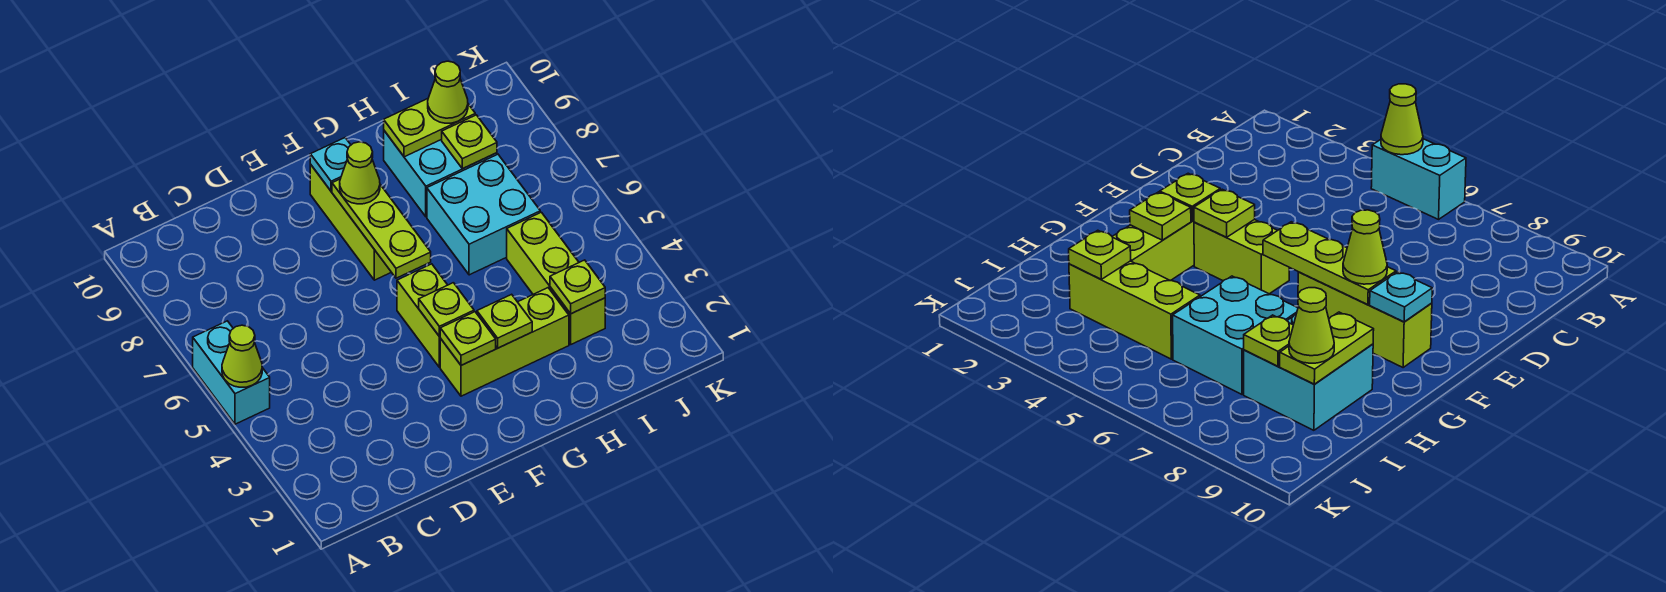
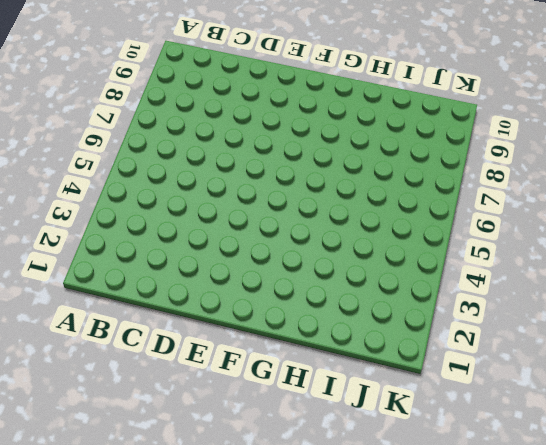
none -> cyan brick A5:A6 level 1
none -> lime brick F3:H3 level 1
none -> lime brick F4:F5 level 1

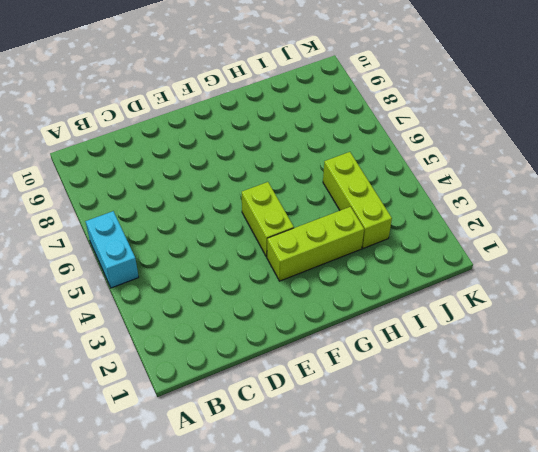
none -> lime brick F7:F9 level 1
none -> cyan brick H6:I7 level 1
none -> cyan brick H8:I9 level 1

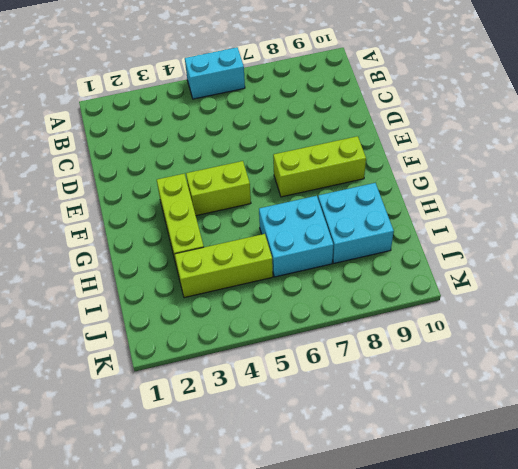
none -> lime cone A5 level 2
none -> lime plate F3 level 2
none -> lime plate F4 level 2

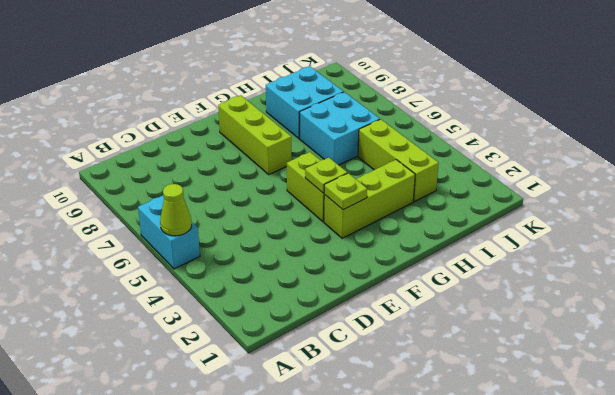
none -> lime plate F6:F8 level 2
none -> cyan plate F9 level 2
none -> lime plate G3 level 2

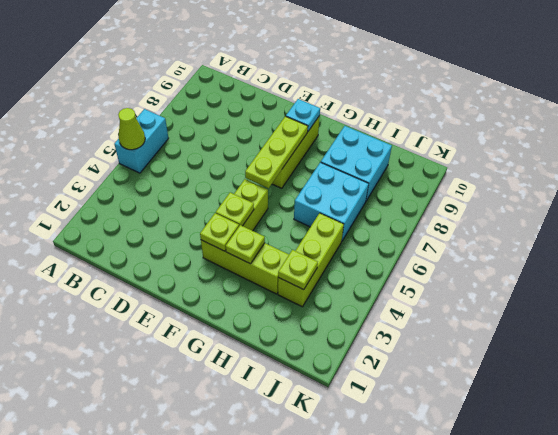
none -> lime plate H9:I9 level 2
none -> lime plate I8 level 2
none -> lime cone F8 level 3

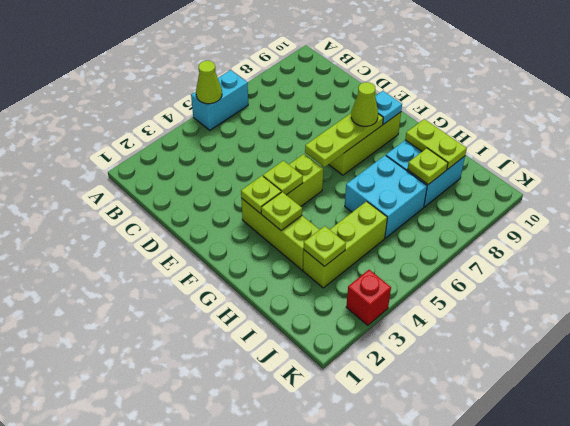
red brick K3 level 1 -> none
none -> lime cone I9 level 3

